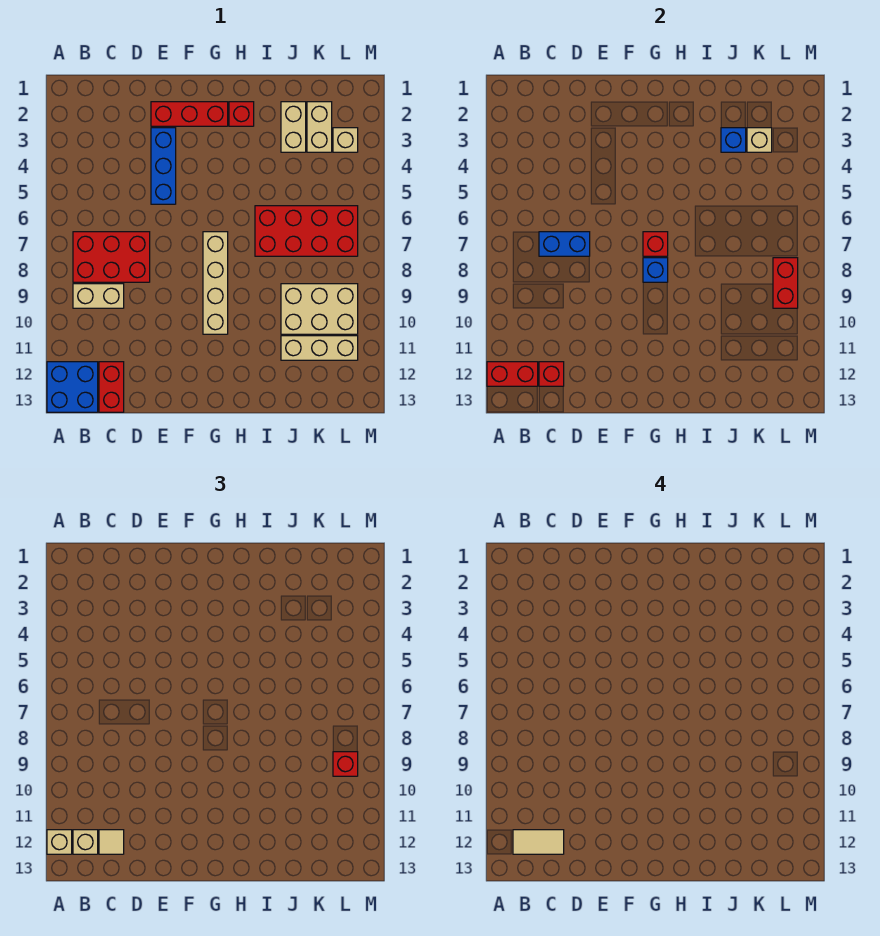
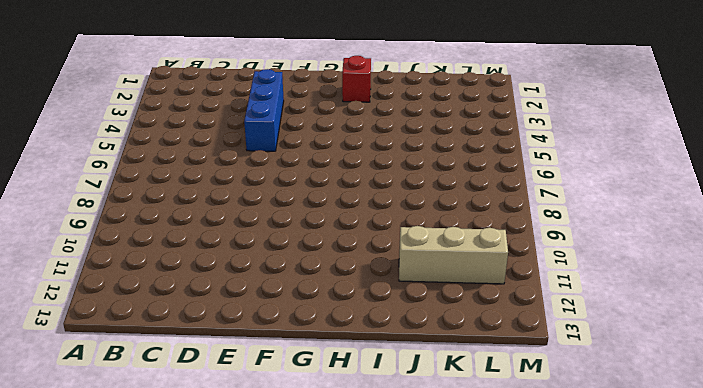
none -> blue brick A12:B13 level 1
none -> red brick B7:D8 level 1
none -> tan brick B9:C9 level 1

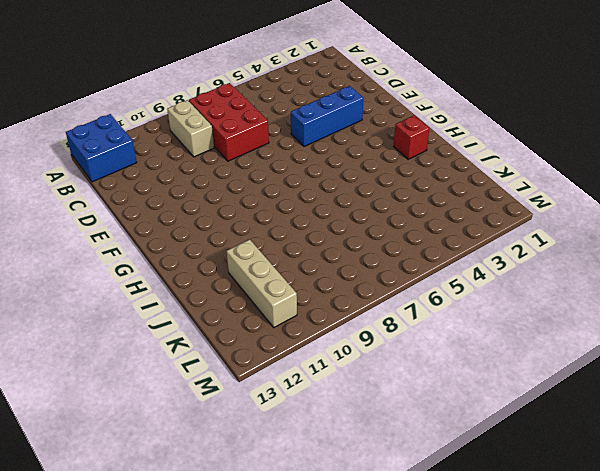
none -> red brick C12:C13 level 1
none -> red brick E2:G2 level 1
none -> tan brick G7:G10 level 1

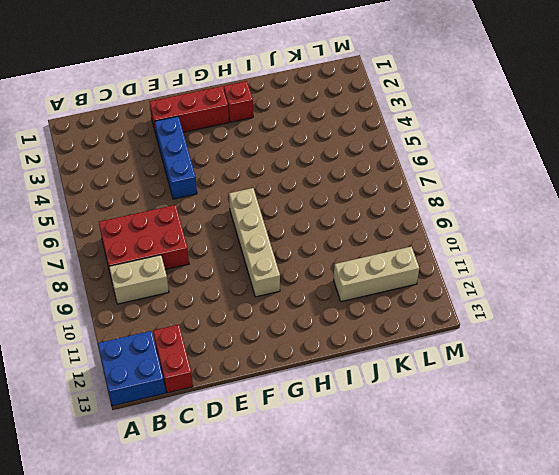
none -> red brick I6:L7 level 1
none -> tan brick J2:J3 level 1
none -> tan brick J9:L10 level 1

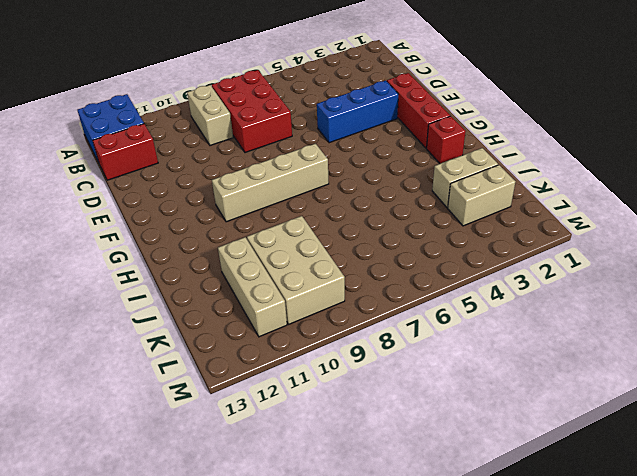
none -> red brick I6:L7 level 1
none -> tan brick L3 level 1
none -> red brick A12:B12 level 2

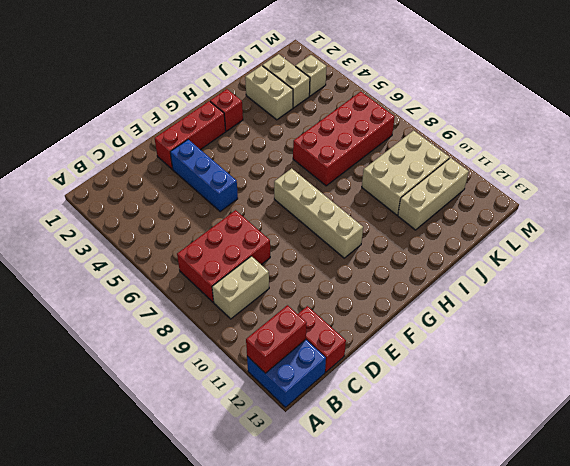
none -> blue brick C7:D7 level 2
none -> red brick C12 level 2
none -> red brick G7 level 2

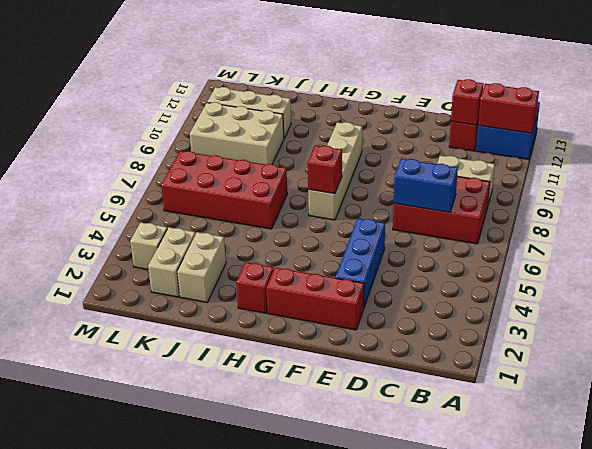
none -> blue brick G8 level 2
none -> blue brick J3 level 2
none -> tan brick K3 level 2

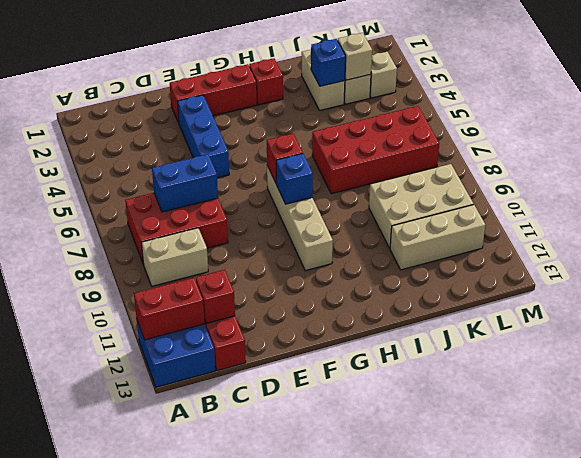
none -> red brick L8:L9 level 2
none -> tan brick A12 level 3
none -> tan brick B12 level 3

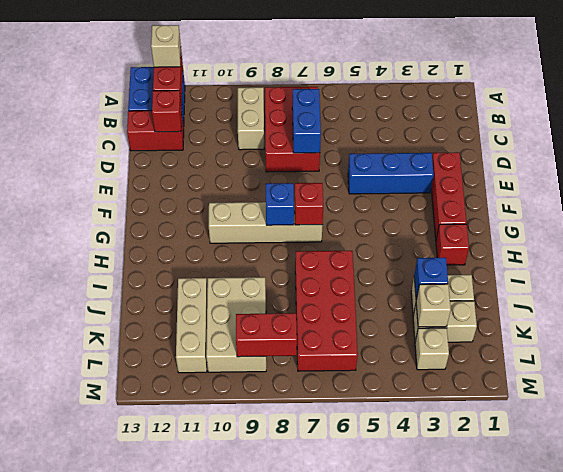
none -> tan brick B12 level 3
none -> tan tile C12 level 3
none -> red brick L9 level 3

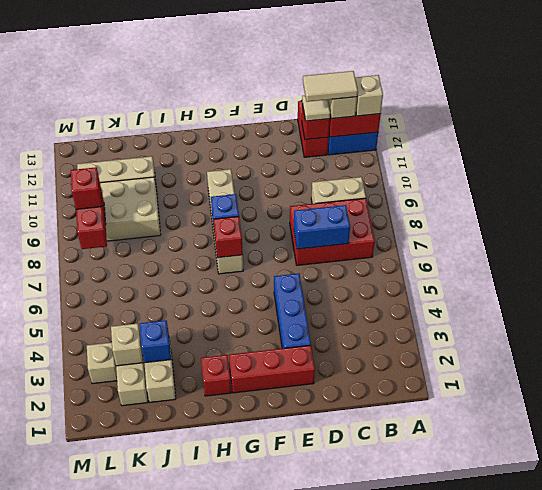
none -> red brick I6:L7 level 1

